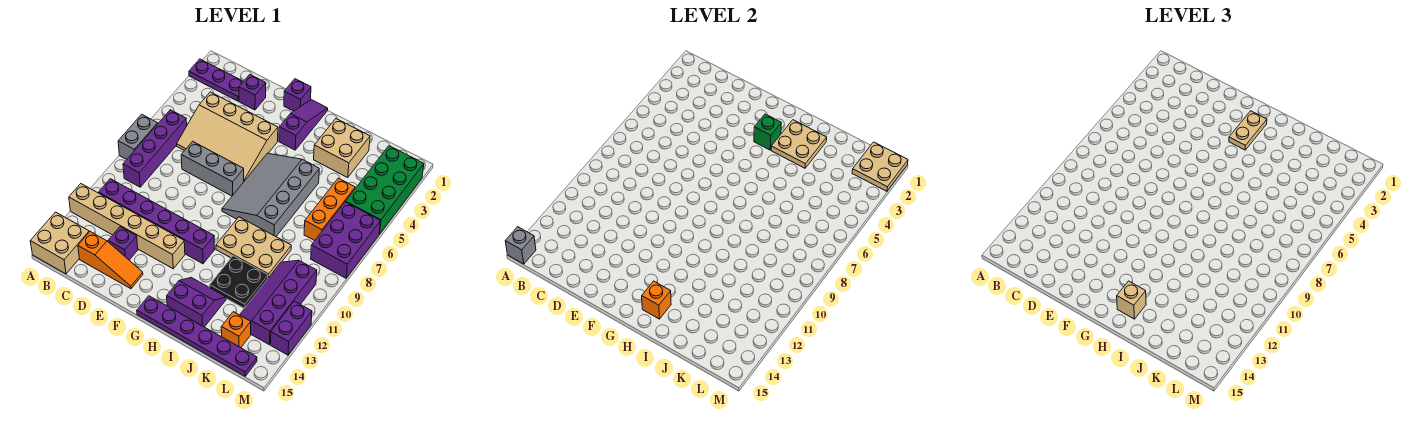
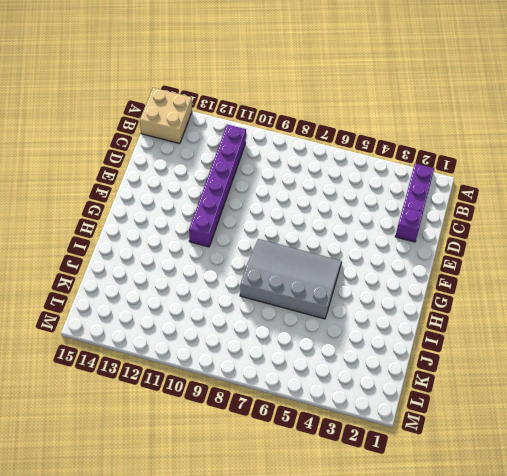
none -> grey brick A7:A8 level 1
none -> tan brick A12:F12 level 1
none -> purple brick B6:B9 level 1
none -> tan slope C4:F6 level 1 top 4

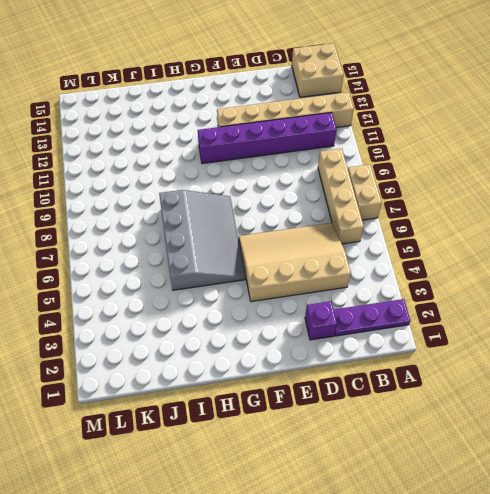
tan brick A7:A8 level 1 -> grey brick A7:A8 level 1
tan brick B6:B9 level 1 -> purple brick B6:B9 level 1
none -> orange slope C14:E14 level 1 top C
none -> grey brick D7:F7 level 1
none -> purple brick D13 level 1
none -> purple brick F1 level 1

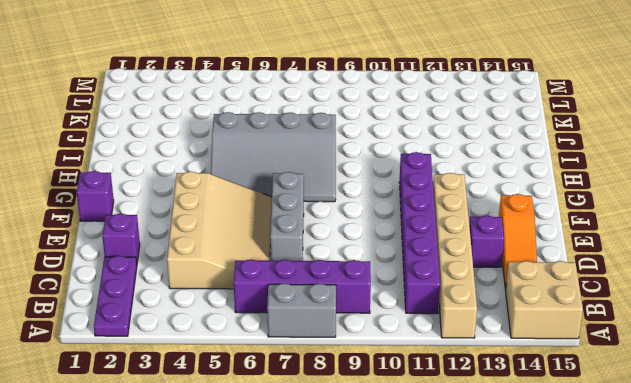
orange slope C14:E14 level 1 top E -> orange slope C14:E14 level 1 top C
none -> purple slope G1:G3 level 1 top 3
none -> purple plate G15:L15 level 1
none -> tan plate H9:J10 level 1
none -> purple slope H13:I14 level 1 top 14

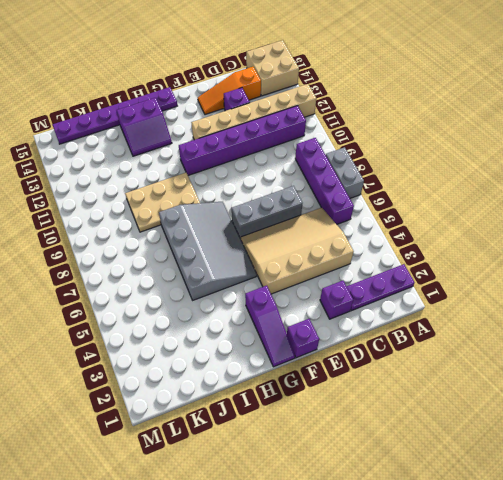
none -> tan brick I2:J3 level 1
none -> black plate I11:J12 level 1
none -> orange brick K5:K7 level 1
none -> purple slope K10:L13 level 1 top L

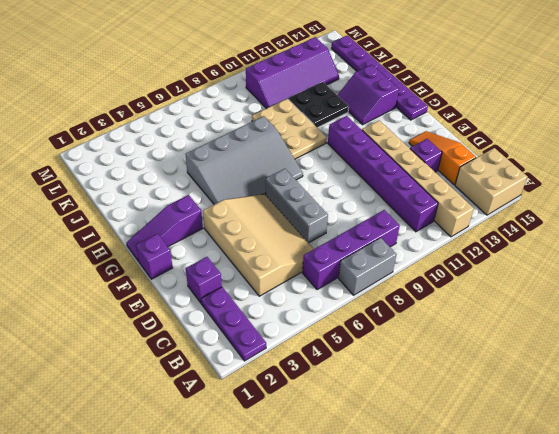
none -> tan brick I2:J3 level 1
none -> orange brick K5:K7 level 1
none -> orange brick K14 level 1
none -> green brick L2:M5 level 1

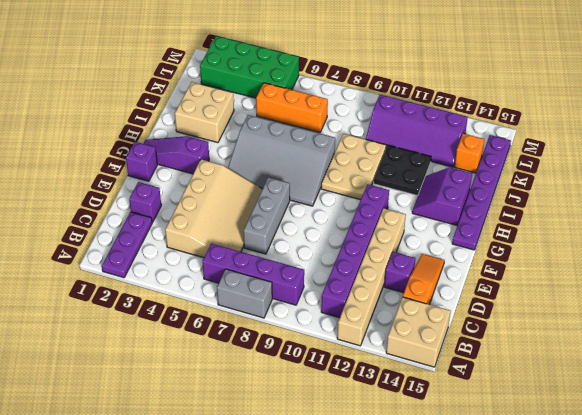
none -> purple brick L6:M8 level 1
none -> purple brick M12:M13 level 1
none -> grey brick A15 level 2
none -> green brick G3 level 2

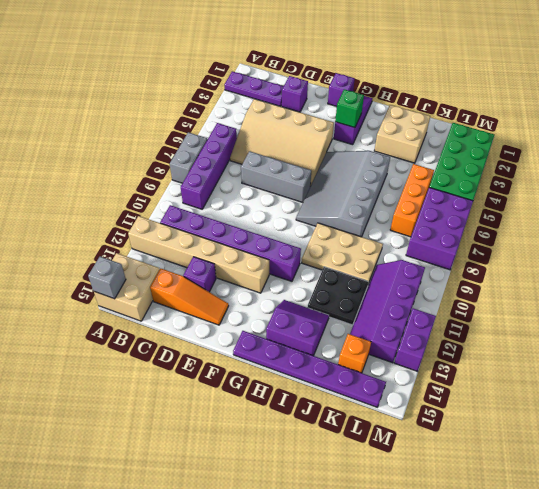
none -> tan plate H2:I3 level 2
none -> orange brick H14 level 2
none -> tan plate L1:M2 level 2
none -> tan plate G2:G3 level 3

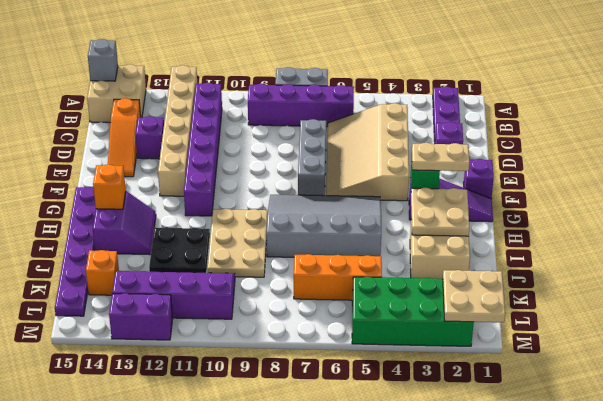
none -> purple brick L6:M8 level 1
none -> tan brick H14 level 3

